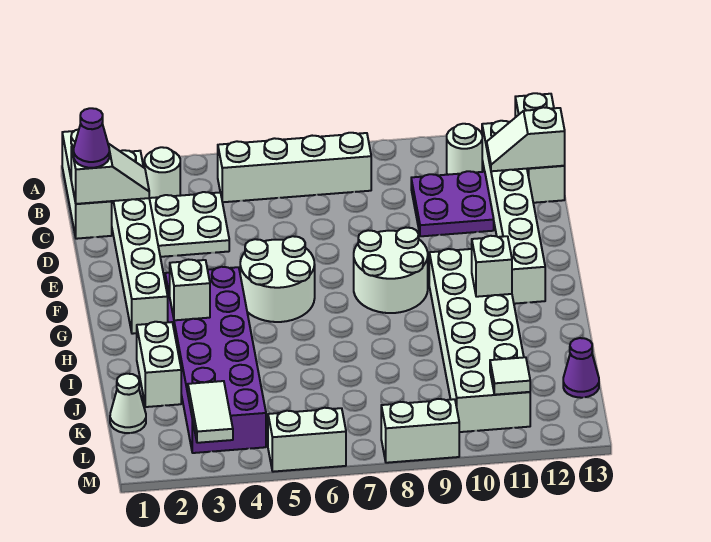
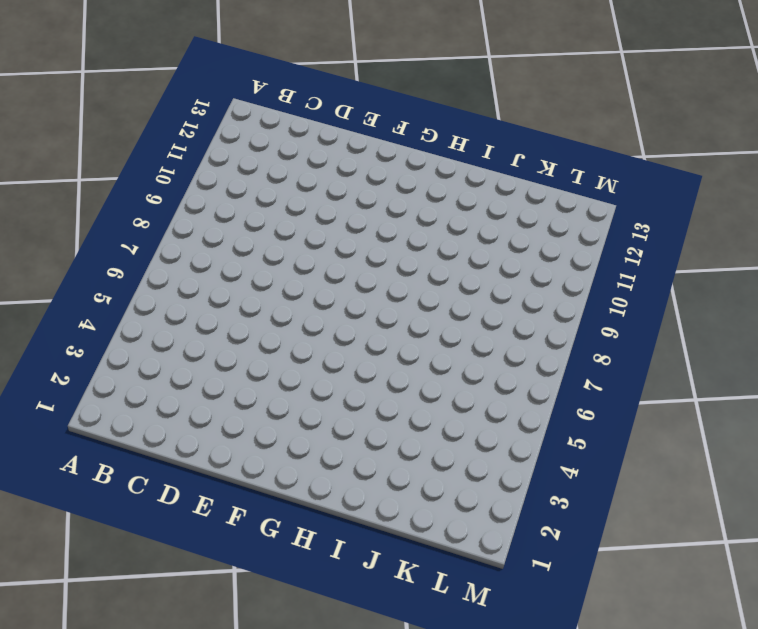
none -> white brick A1:C1 level 1
none -> white brick A13:C13 level 1
none -> white brick B2:G2 level 1

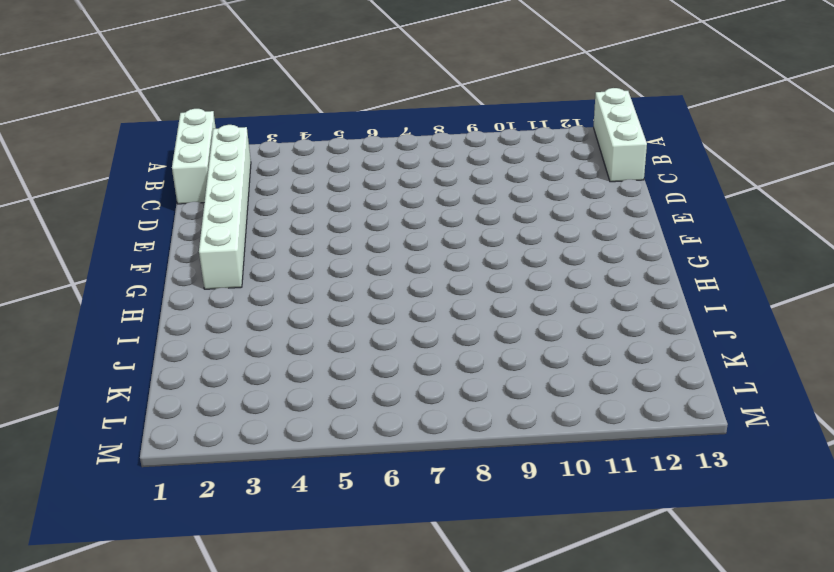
none -> white round brick B3 level 1
none -> white brick B5:B8 level 1
none -> white round brick B11 level 1

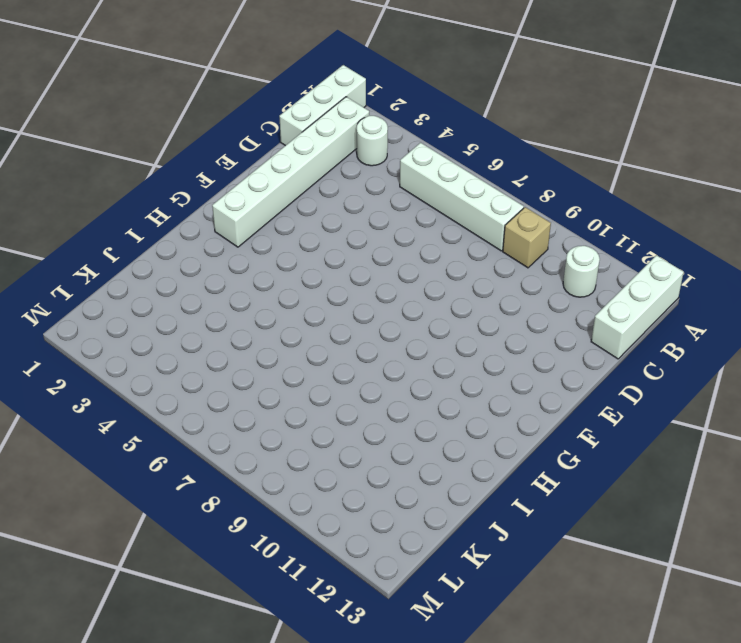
tan brick B9 level 1 -> none
none -> white brick B12:G12 level 1
none -> white plate C3:D4 level 1
none -> purple plate C10:D11 level 1

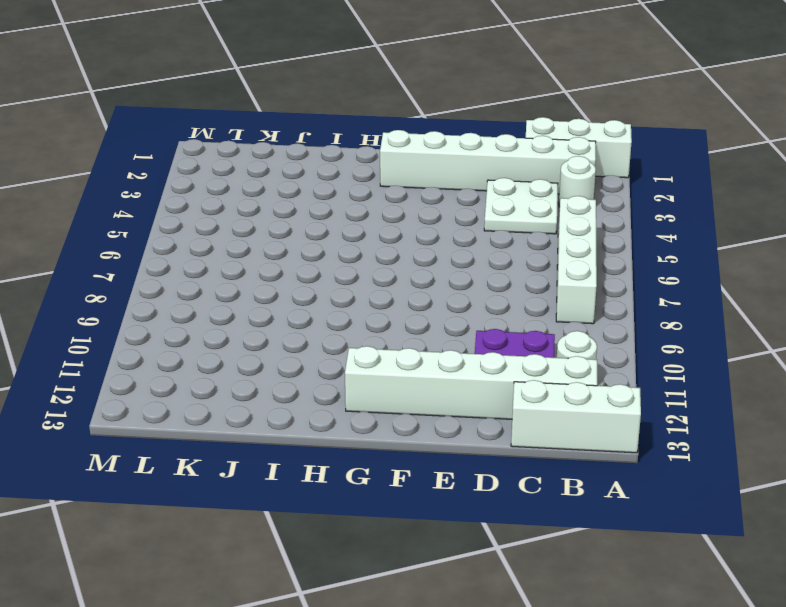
none -> white round brick F5:G6 level 1
none -> white round brick F8:G9 level 1
none -> purple brick G3:L4 level 1

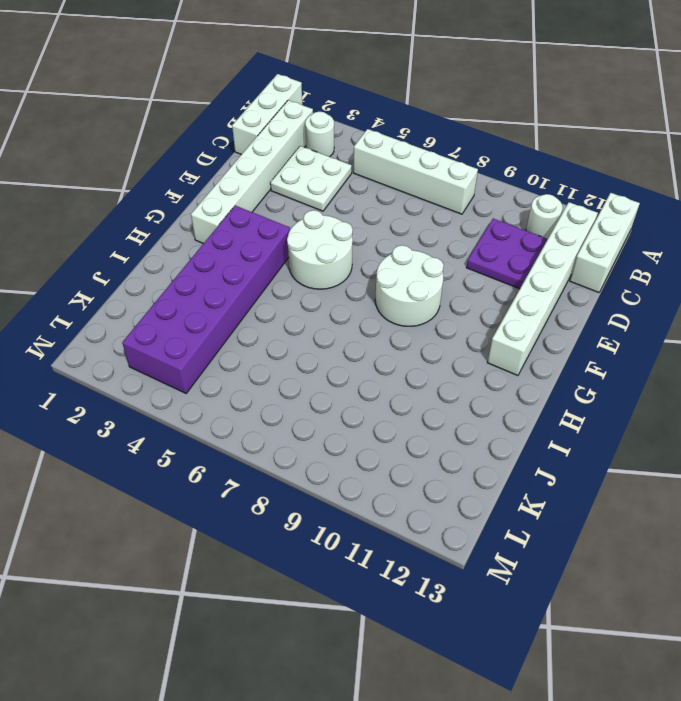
none -> white brick G10:L11 level 1
none -> white brick I2:J2 level 1
none -> white cone K1 level 1

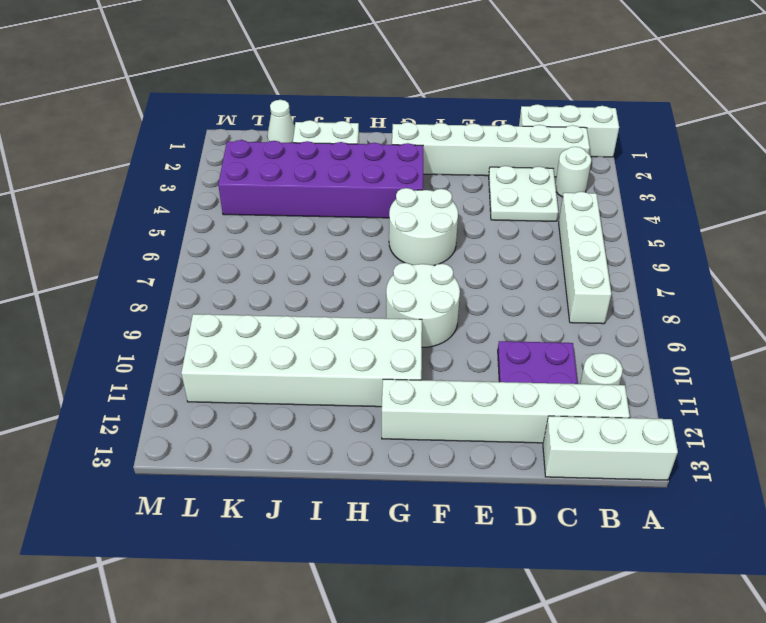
none -> purple cone K13 level 1
none -> white brick M5:M6 level 1
none -> white brick M8:M9 level 1

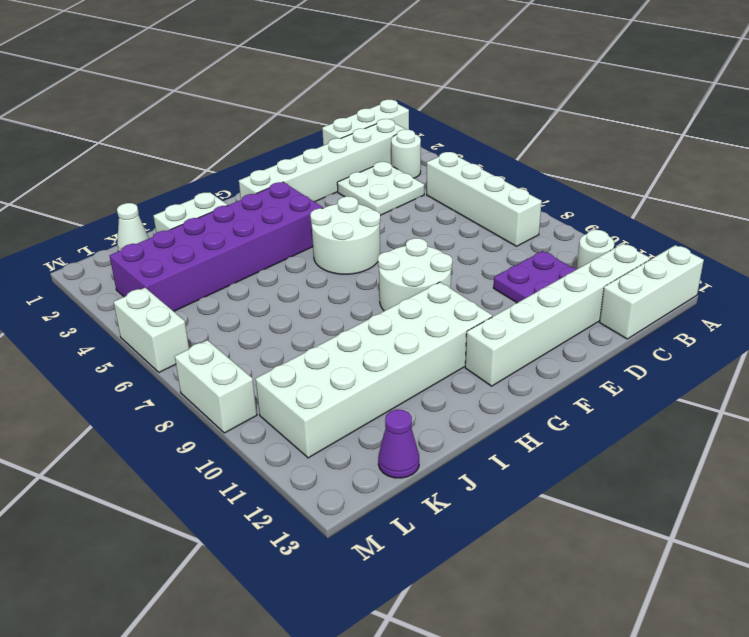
none -> white slope C1:C2 level 2 top 1
none -> white slope C12:C13 level 2 top 13
none -> white brick H3 level 2

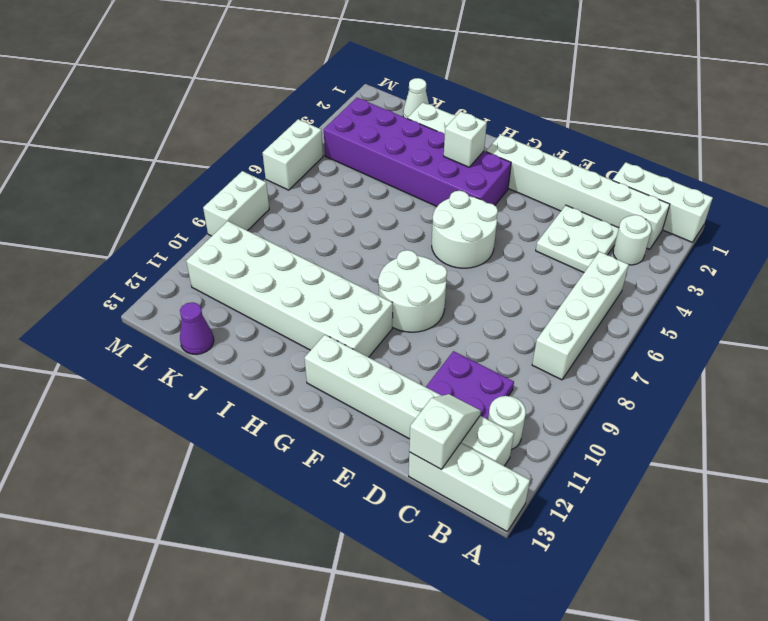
none -> white slope C1:C2 level 2 top 1
none -> white brick H11 level 2
none -> white tile L3:M3 level 2

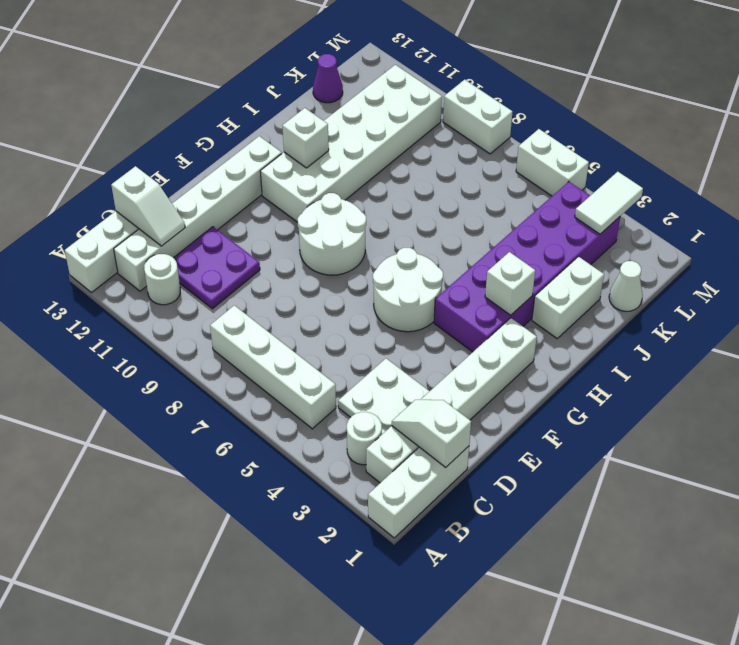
none -> white tile L11 level 2
none -> purple cone C1 level 3

